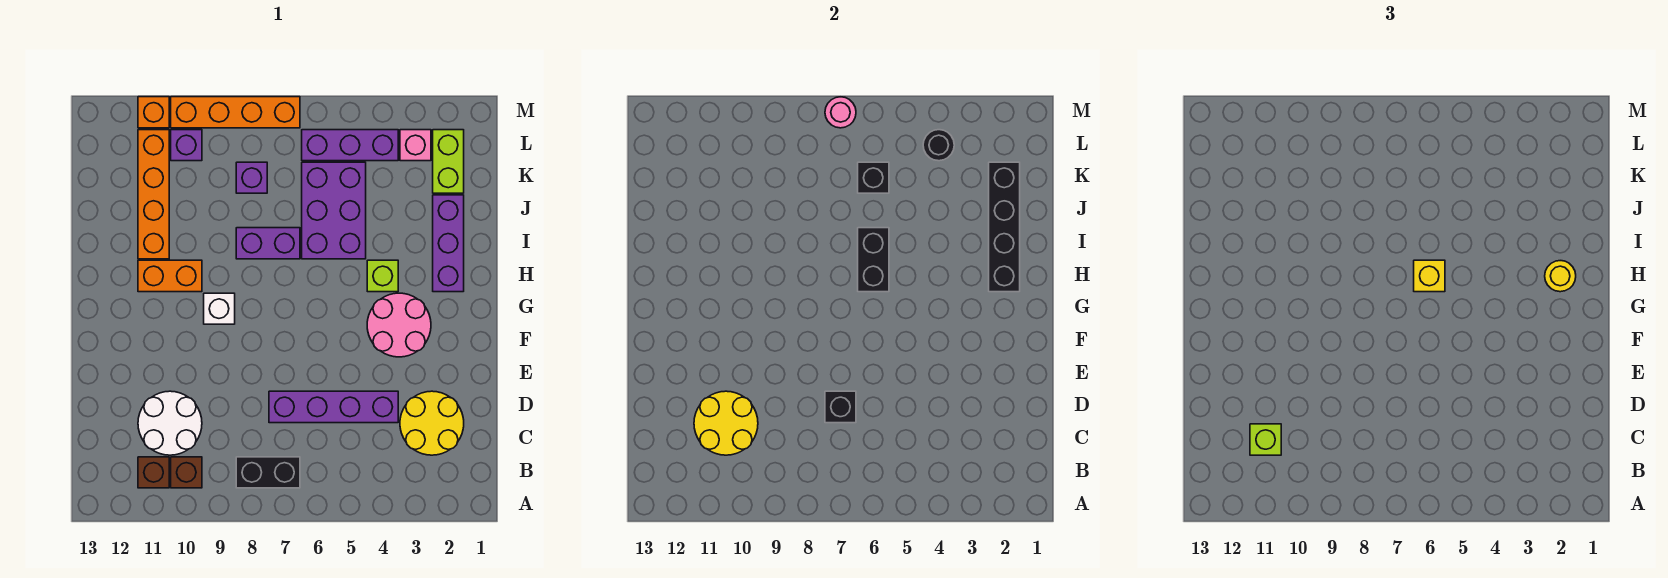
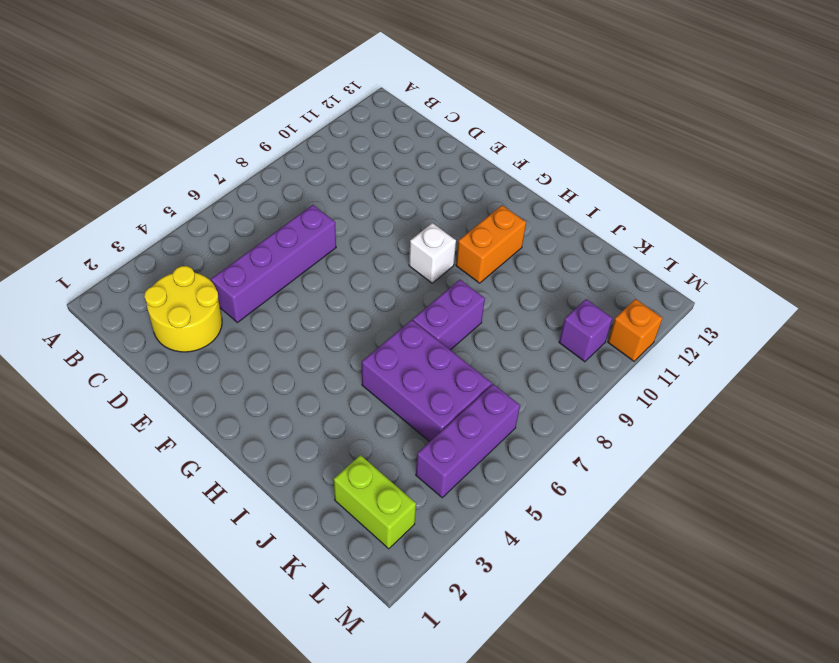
none -> black brick B7:B8 level 1
none -> brown brick B10 level 1
none -> brown brick B11 level 1
none -> white round brick C10:D11 level 1

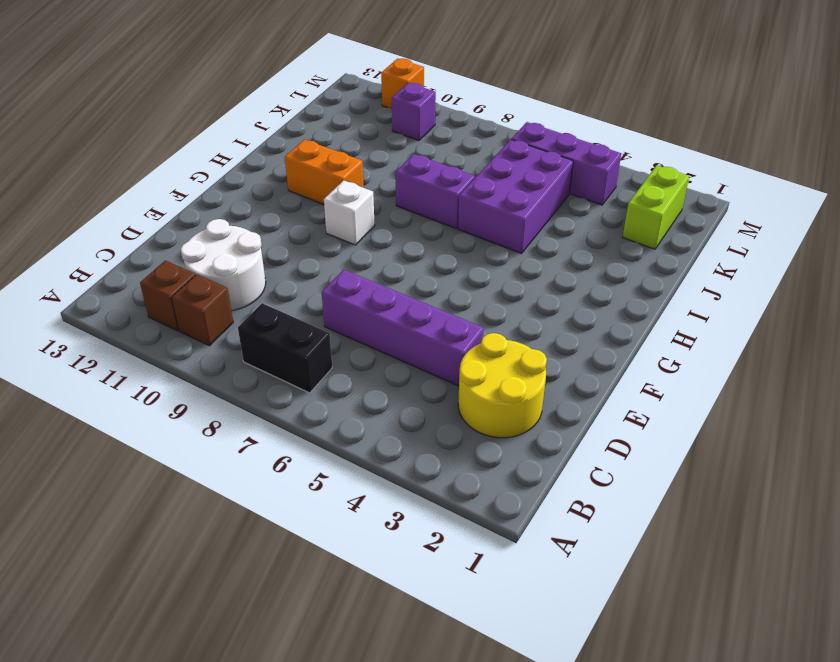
none -> pink round brick F3:G4 level 1
none -> purple brick H2:J2 level 1
none -> lime brick H4 level 1
none -> orange brick I11:L11 level 1

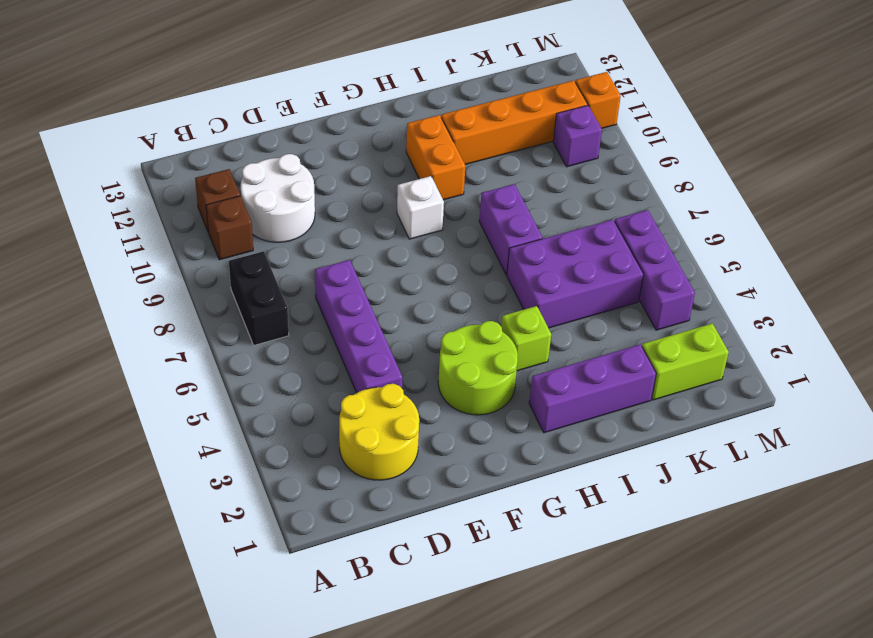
lime round brick F3:G4 level 1 -> pink round brick F3:G4 level 1
none -> purple brick K8 level 1
none -> pink brick L3 level 1
none -> orange brick M7:M10 level 1
none -> yellow round brick C10:D11 level 2

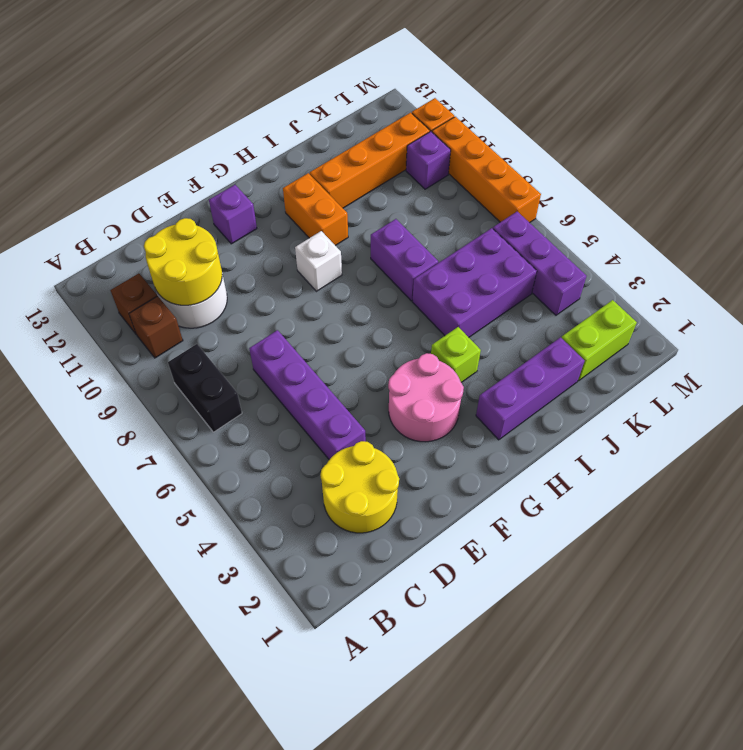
purple brick F12 level 1 -> purple brick K8 level 1
none -> pink brick L3 level 1
none -> black brick D7 level 2
none -> black brick H2:K2 level 2
none -> black brick H6:I6 level 2

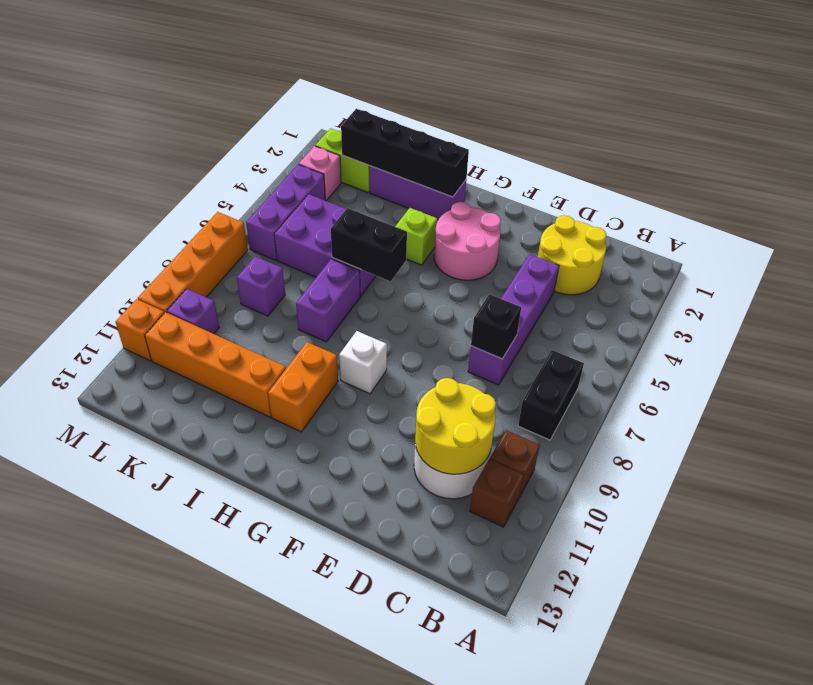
none -> black brick K6 level 2
none -> black round brick L4 level 2
none -> pink round brick M7 level 2
none -> lime brick C11 level 3

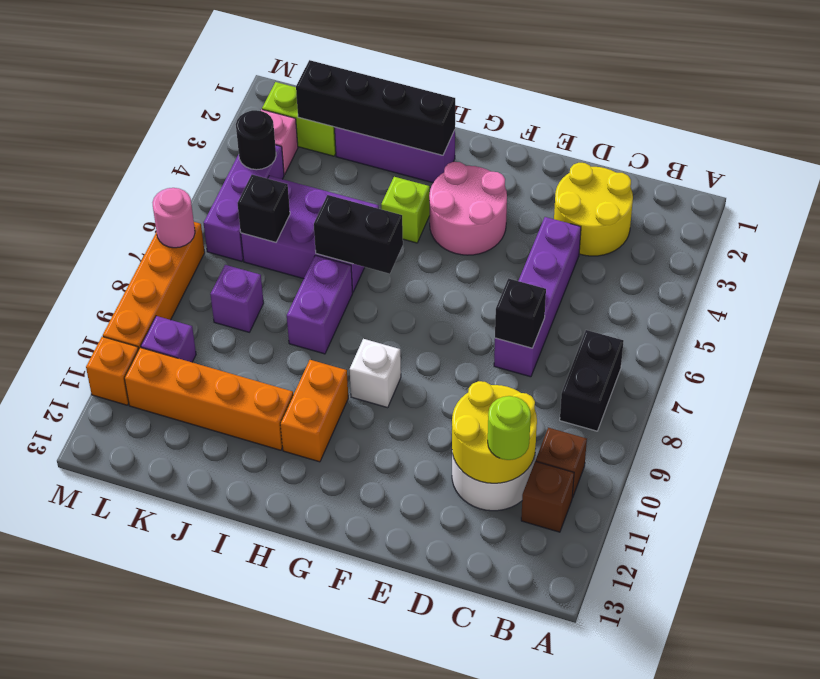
lime round brick C11 level 3 -> lime brick C11 level 3
none -> yellow round brick H2 level 3
none -> yellow brick H6 level 3

